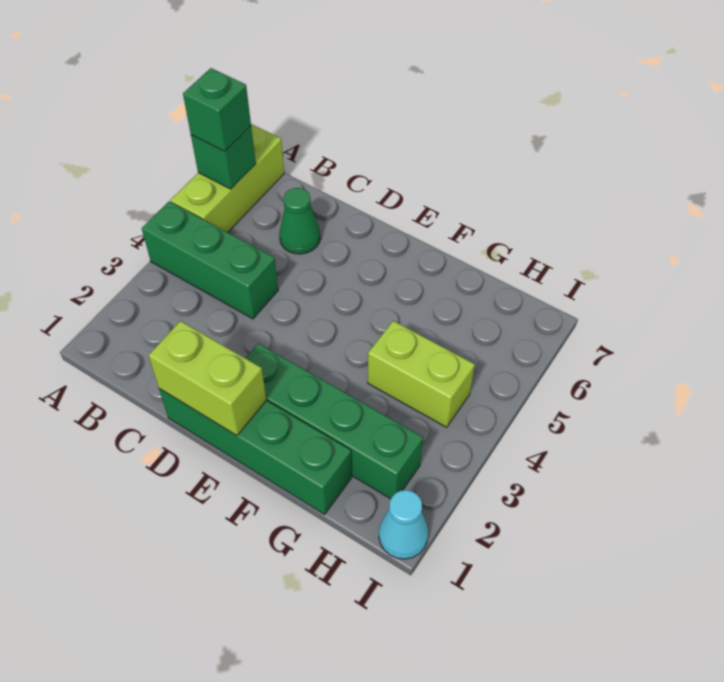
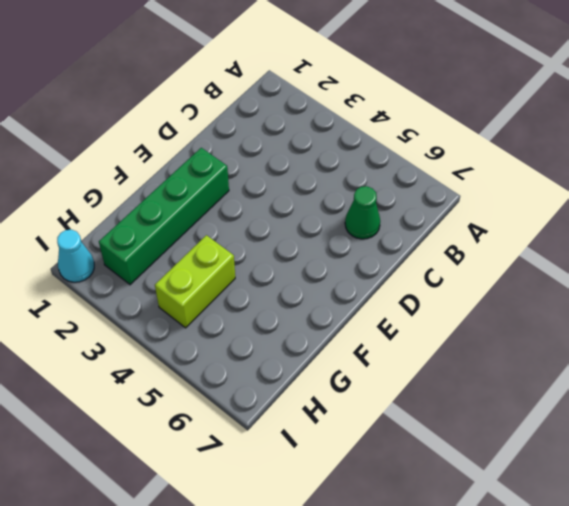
none -> green brick A4:C4 level 1
none -> lime brick A5:A7 level 1

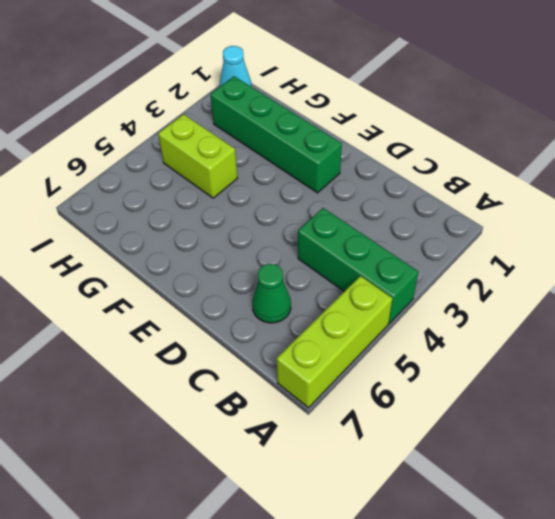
none -> green brick D1:G1 level 1
none -> green brick A6 level 2

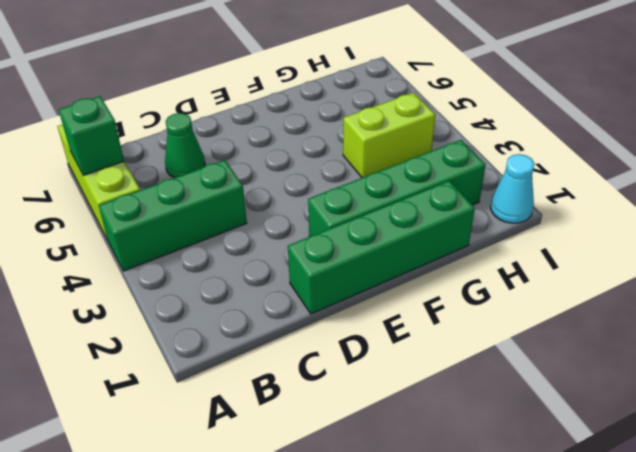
none -> lime brick D1:E1 level 2
none -> green brick A6 level 3

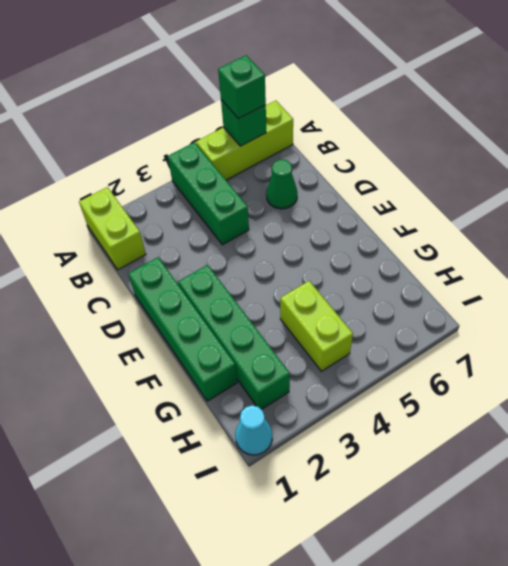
lime brick A1:B1 level 1 -> lime brick D1:E1 level 2

